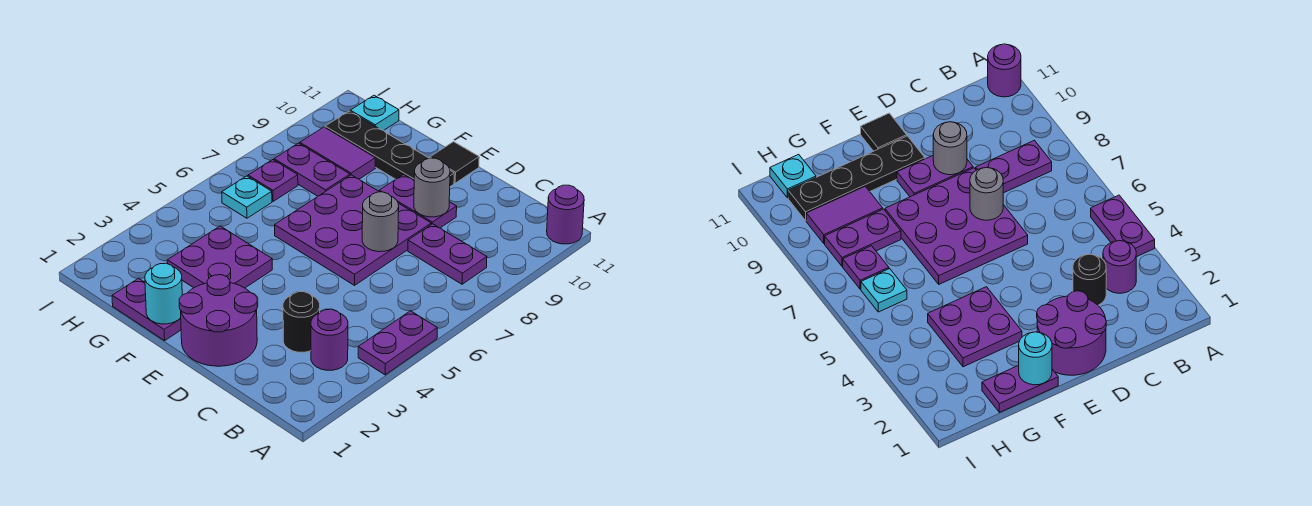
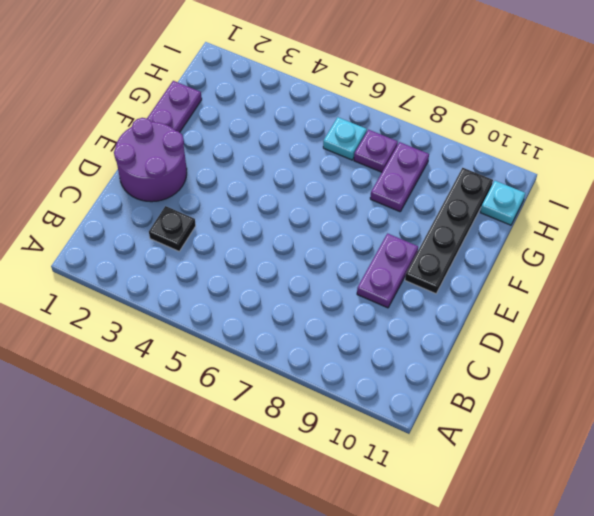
black plate C3 level 1 -> black round brick C3 level 1
none -> purple plate A4:A5 level 1
none -> purple round brick A11 level 1
none -> purple round brick B3 level 1

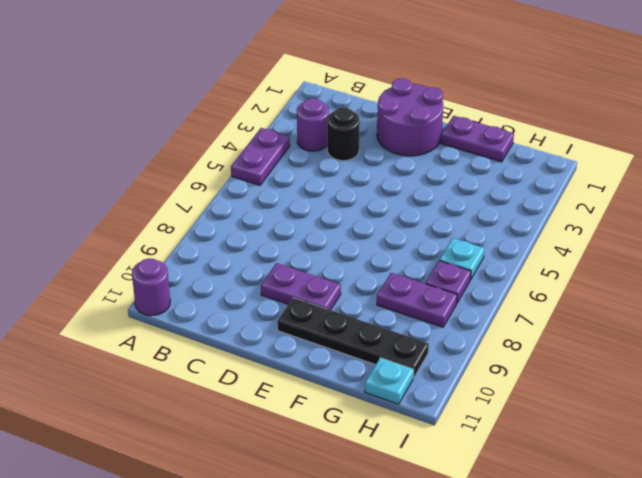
none -> purple plate B8:C8 level 1
none -> purple plate D6:F8 level 1
none -> black tile E11 level 1

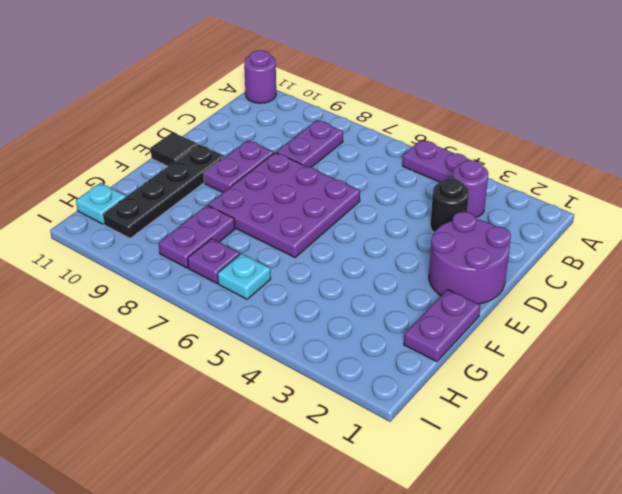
none -> purple plate F3:G4 level 1
none -> purple tile G9:H9 level 1
none -> grey round brick D7 level 2

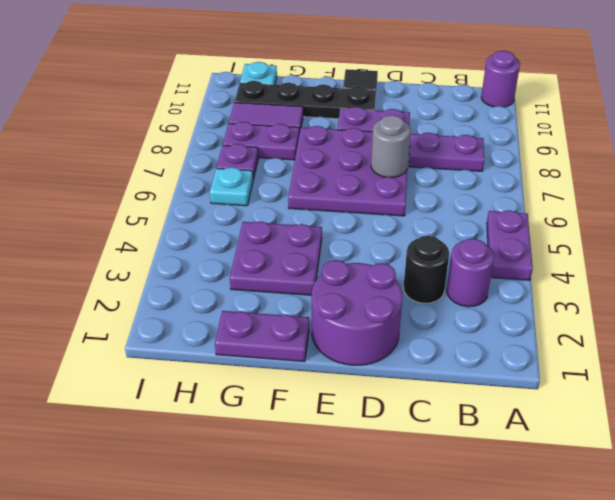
none -> grey round brick D9 level 2
none -> cyan round brick F1 level 2

